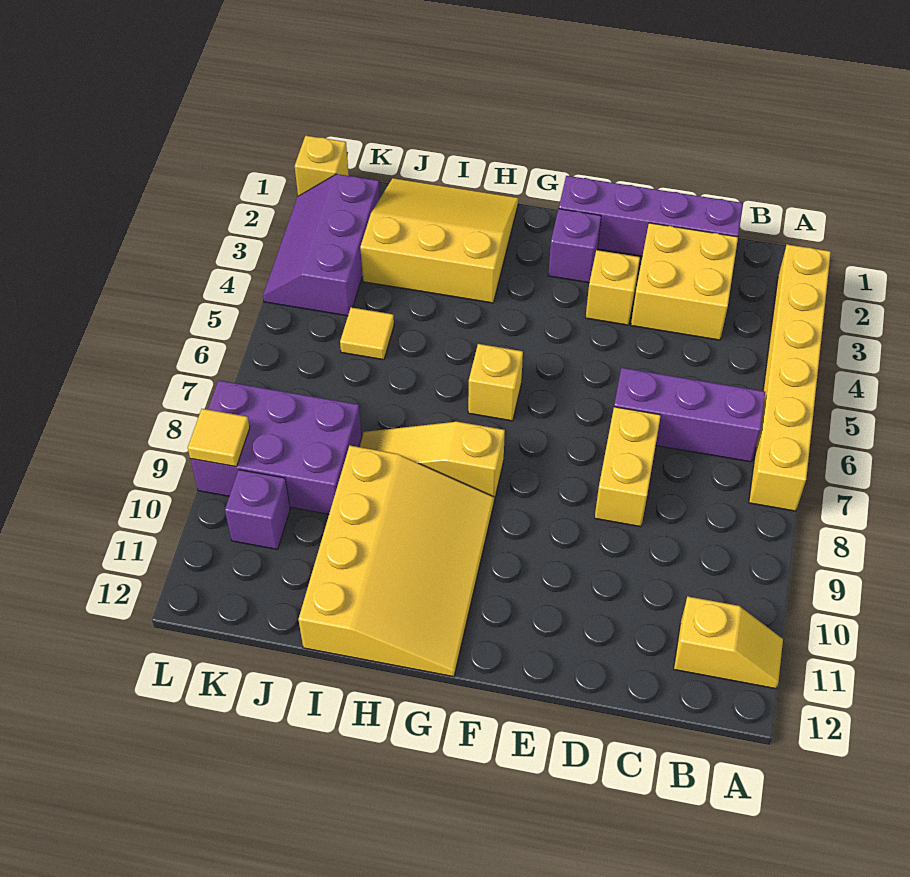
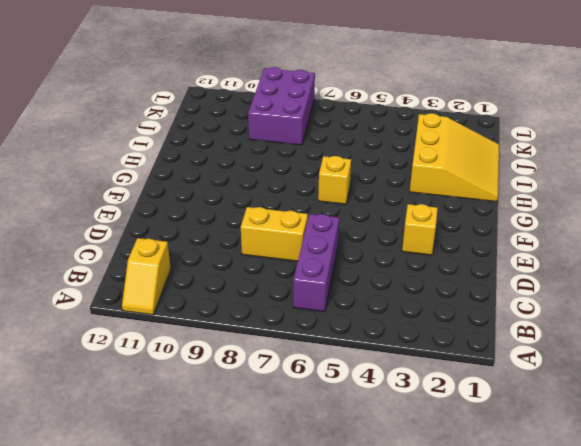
none -> yellow brick A2:A7 level 1
none -> purple brick C1:F1 level 1
none -> yellow brick C2:D3 level 1

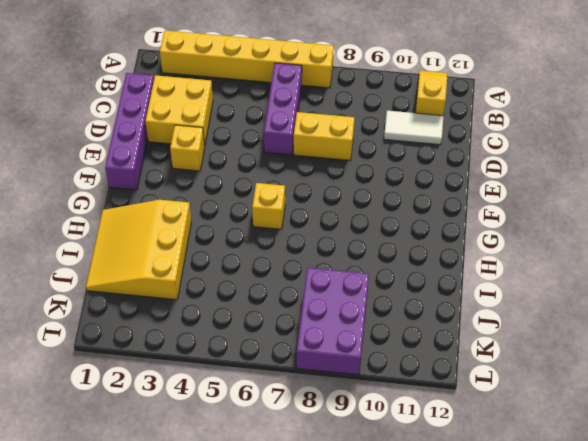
white tile C10:C11 level 1 -> none
none -> purple brick F2 level 1
none -> yellow slope G8:I8 level 1 top G
none -> yellow slope G9:I12 level 1 top I

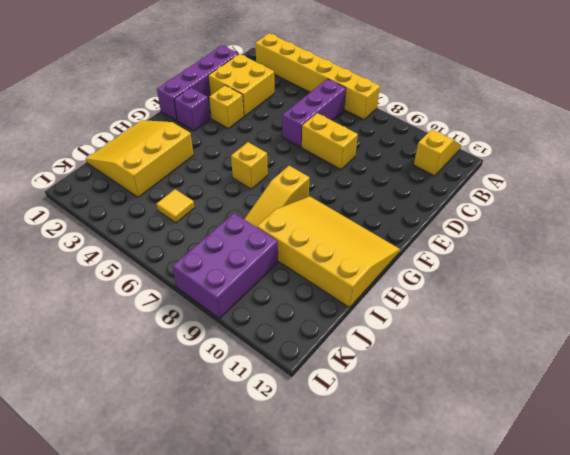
none -> purple slope K2:L4 level 1 top K
none -> purple brick K10 level 1
none -> yellow brick L1 level 1

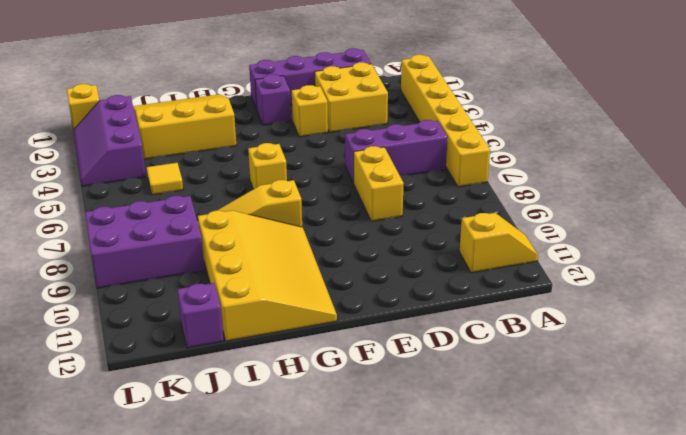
purple brick J12 level 1 -> purple brick K10 level 1
none -> yellow tile L9 level 2

